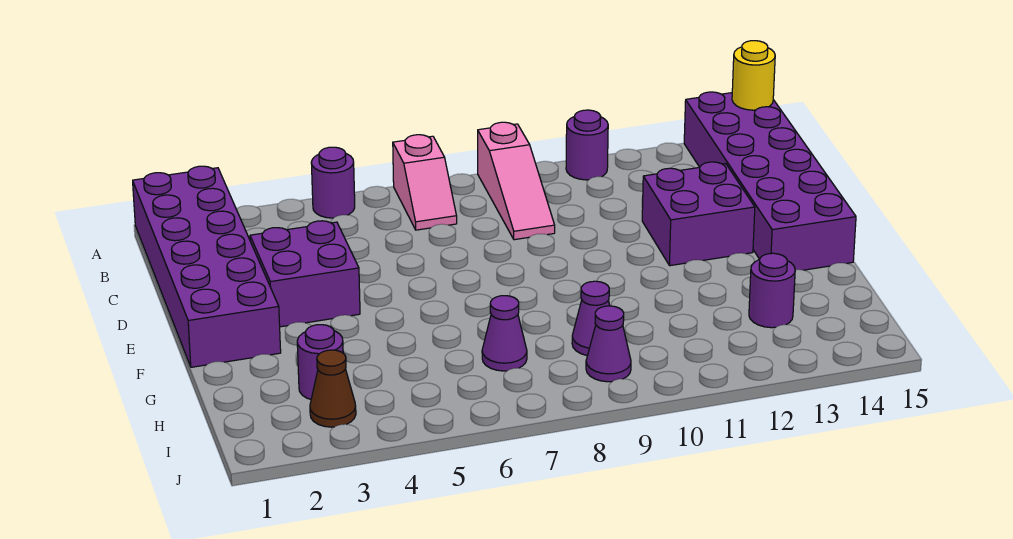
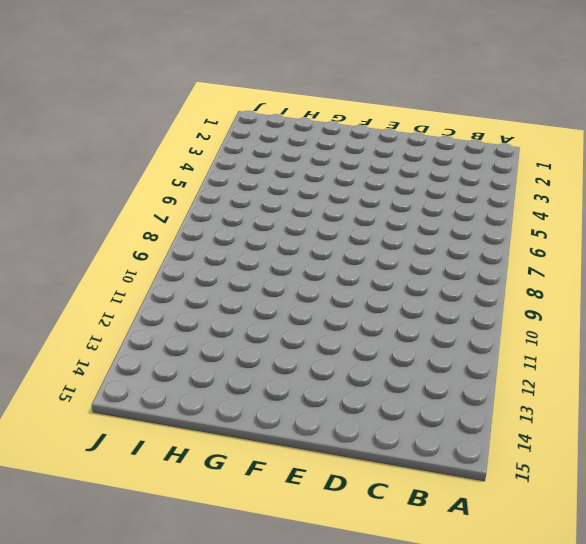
none -> purple brick A1:F2 level 1
none -> purple round brick A5 level 1
none -> pink slope A7:B7 level 1 top A

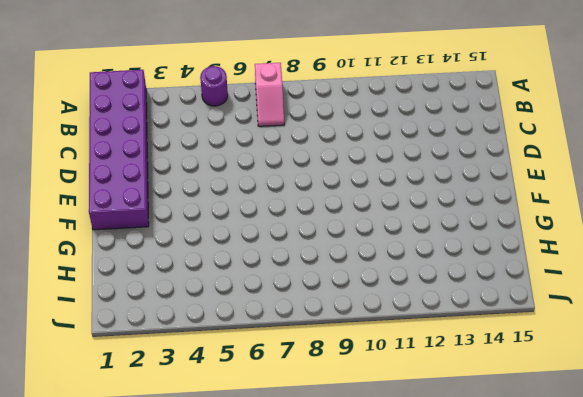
none -> pink slope A9:C9 level 1 top A
none -> purple round brick A11 level 1
none -> purple brick A14:F15 level 1

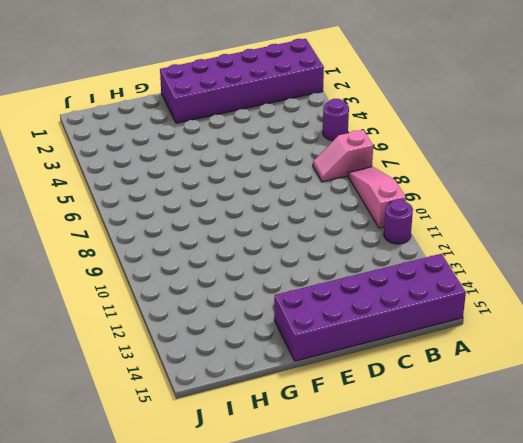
pink slope A8:A10 level 1 top 10 -> pink slope A9:C9 level 1 top A
none -> purple brick D3:E4 level 1
none -> purple brick D12:E13 level 1
none -> purple round brick H3 level 1

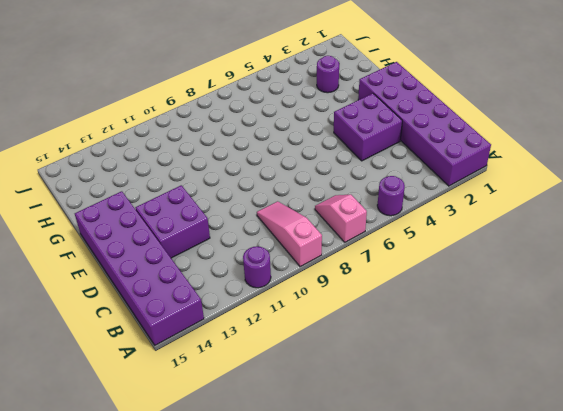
none -> purple cone H7 level 1
none -> purple cone H9 level 1
none -> purple round brick H13 level 1

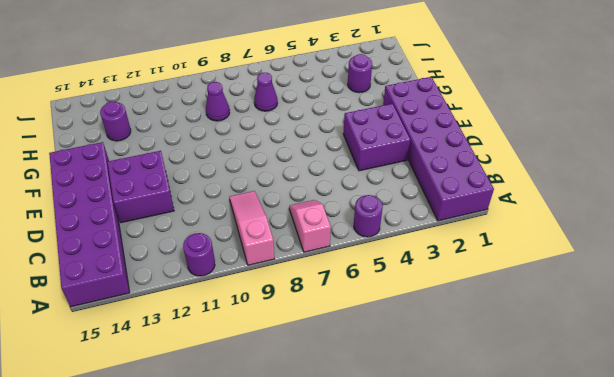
none -> brown cone I3 level 1
none -> purple cone I9 level 1
none -> yellow round brick A15 level 2

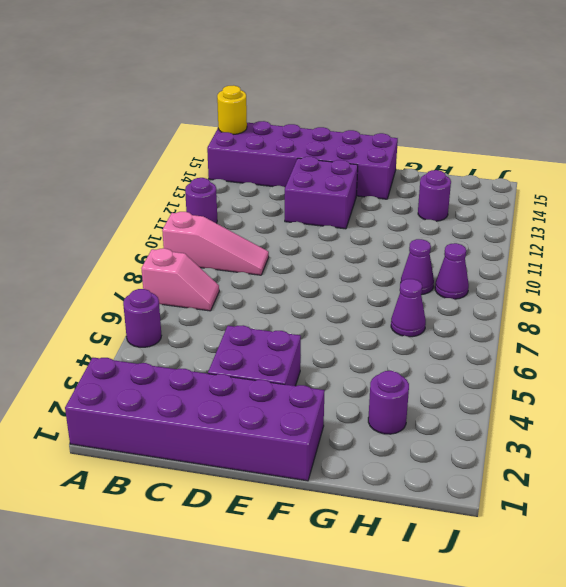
none -> brown cone I3 level 1

